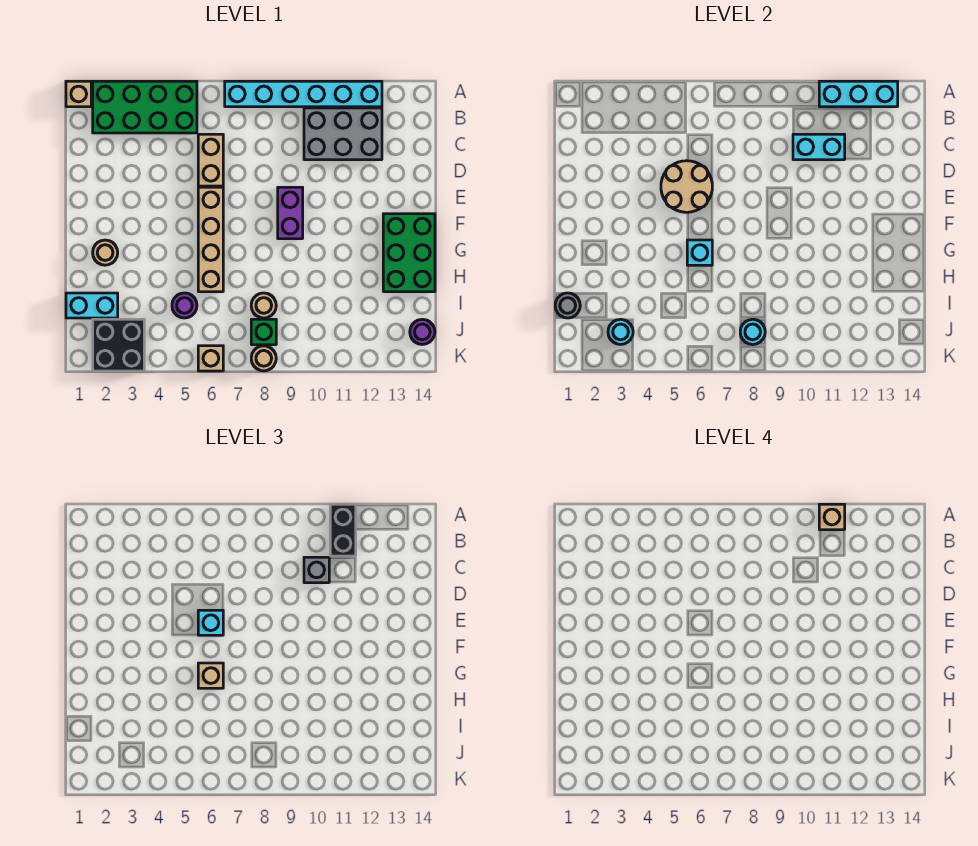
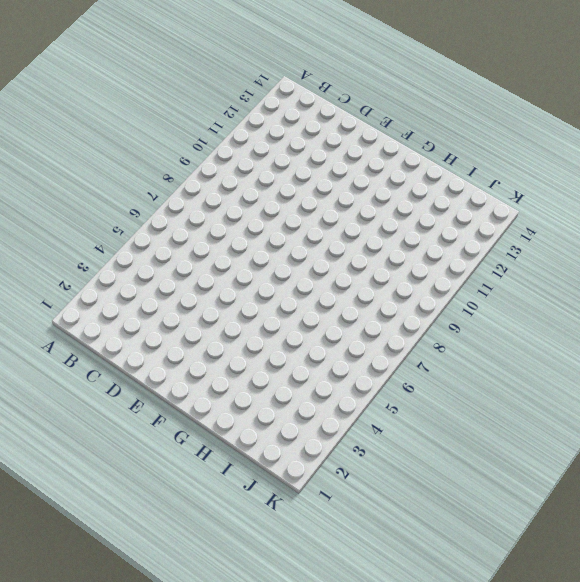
none -> tan brick A1 level 1
none -> green brick A2:B5 level 1
none -> cyan brick A7:A12 level 1

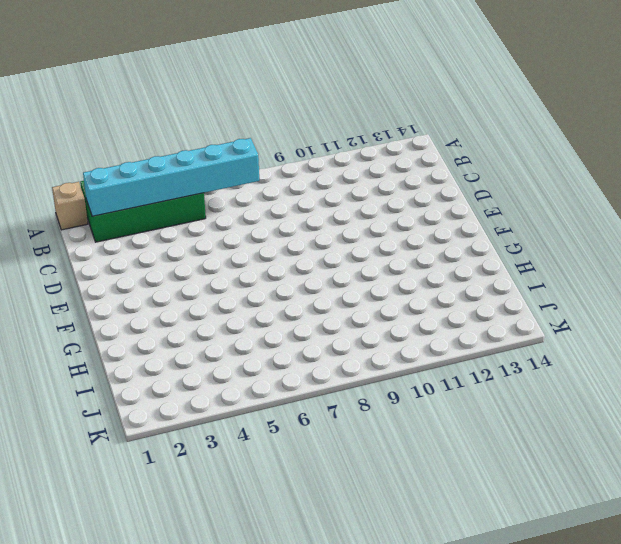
cyan brick B2:B7 level 2 -> cyan brick A7:A12 level 1
none -> grey brick B10:C12 level 1
none -> tan brick C6:D6 level 1
none -> tan brick E6:H6 level 1

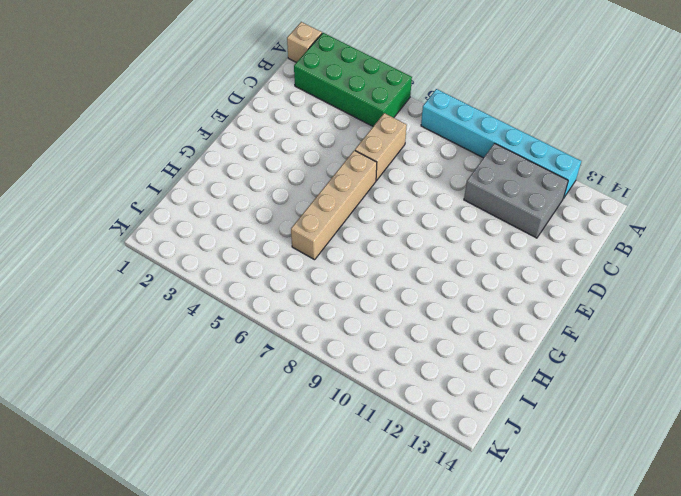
none -> purple brick E9:F9 level 1
none -> green brick F13:H14 level 1
none -> tan round brick G2 level 1

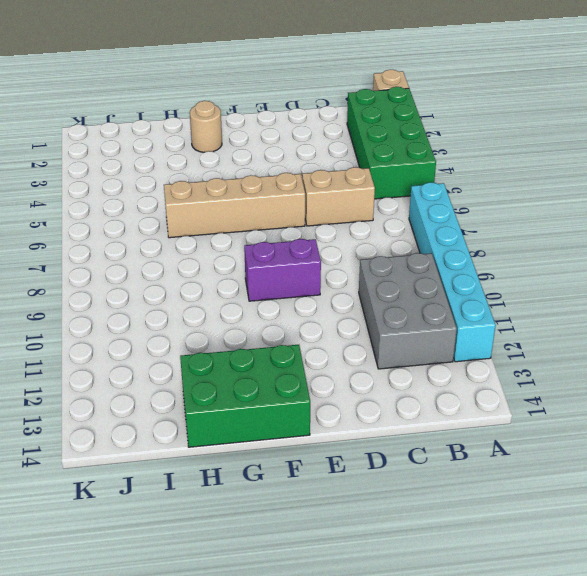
none -> cyan brick I1:I2 level 1
none -> purple round brick I5 level 1
none -> tan round brick I8 level 1

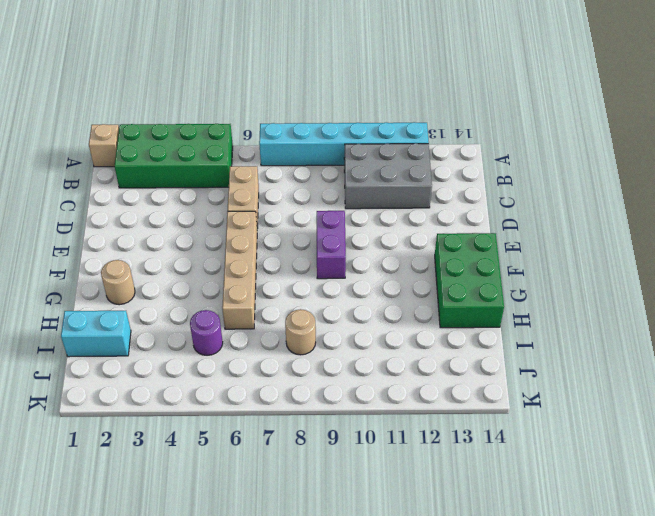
none -> black brick J2:K3 level 1
none -> green brick J8 level 1
none -> purple round brick J14 level 1

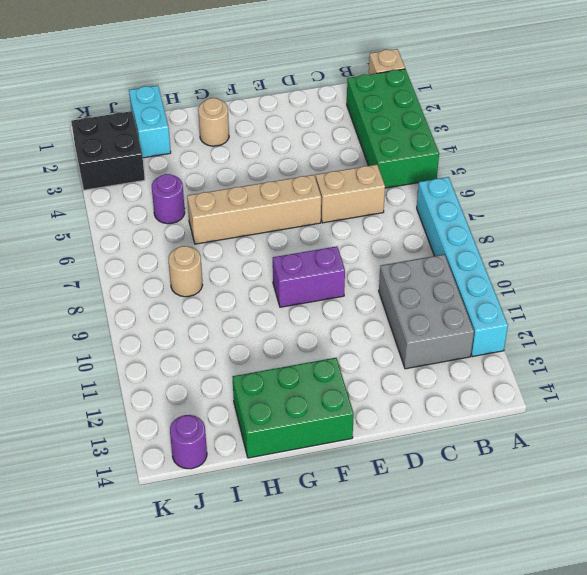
none -> green brick J8 level 1
none -> tan brick K6 level 1
none -> tan round brick K8 level 1

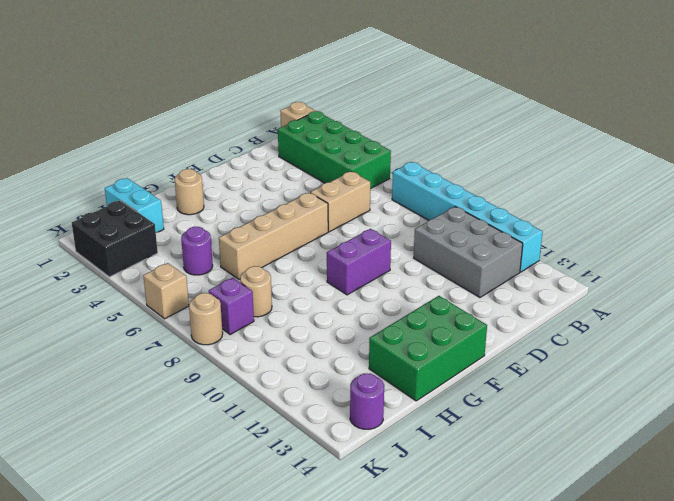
purple brick J8 level 1 -> green brick J8 level 1
none -> cyan brick A11:A13 level 2
none -> cyan brick C10:C11 level 2
none -> tan round brick D5:E6 level 2

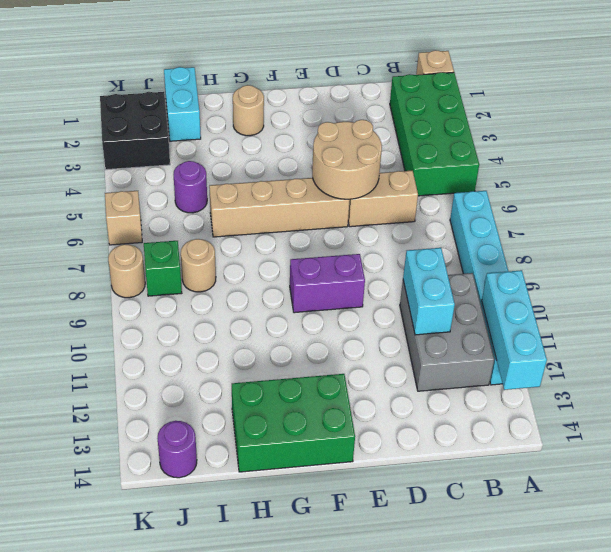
none -> cyan brick G6 level 2
none -> grey round brick I1 level 2
none -> cyan round brick J3 level 2

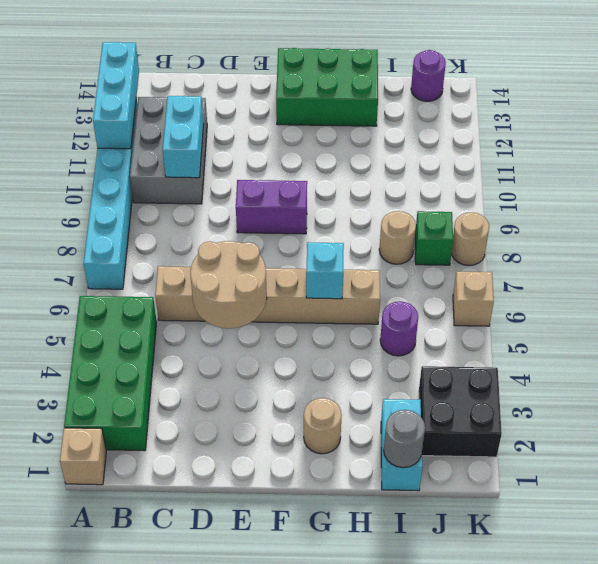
none -> cyan round brick J3 level 2
none -> cyan round brick J8 level 2
none -> black brick A11:B11 level 3

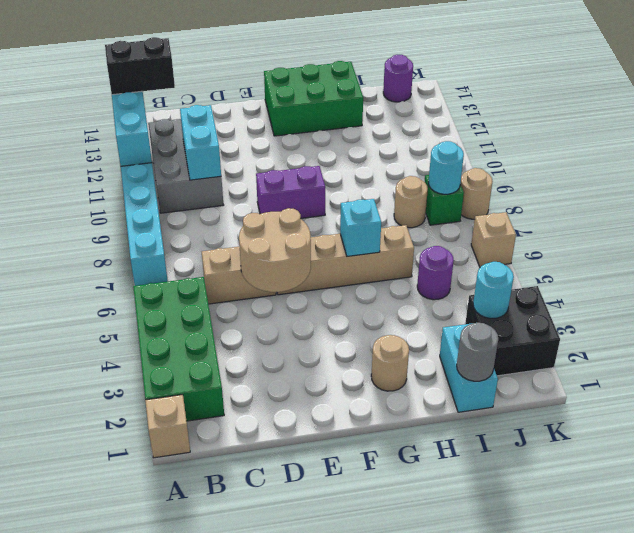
black brick A13:B13 level 3 -> black brick A11:B11 level 3
none -> grey brick C10 level 3
none -> cyan brick E6 level 3
none -> tan brick G6 level 3

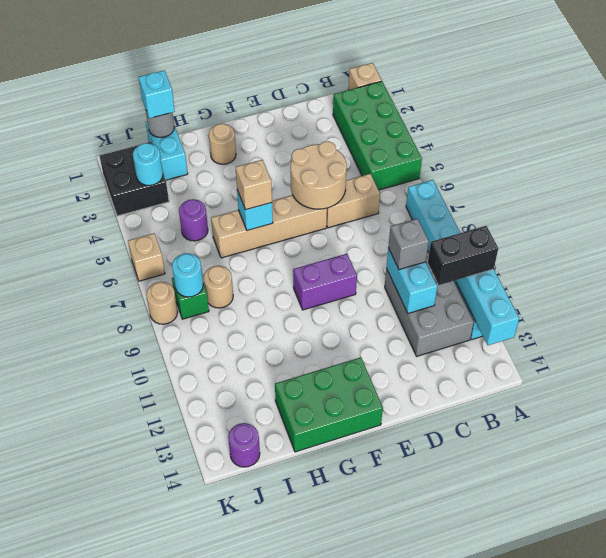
cyan brick I1 level 3 -> cyan brick E6 level 3
none -> tan brick A11 level 4

